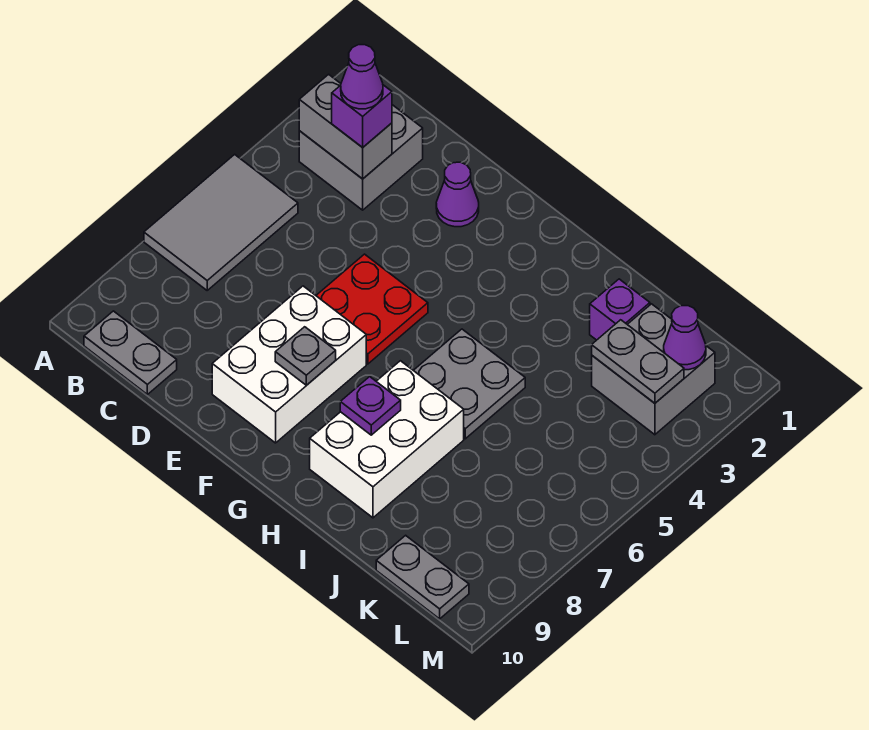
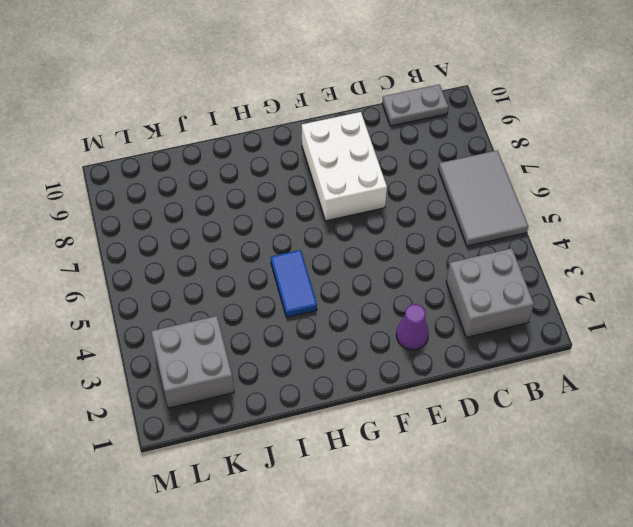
blue tile H4:H5 level 1 -> grey plate H5:I6 level 1
none -> red plate E5:F6 level 1
none -> white brick H7:I9 level 1
none -> purple brick J2 level 1

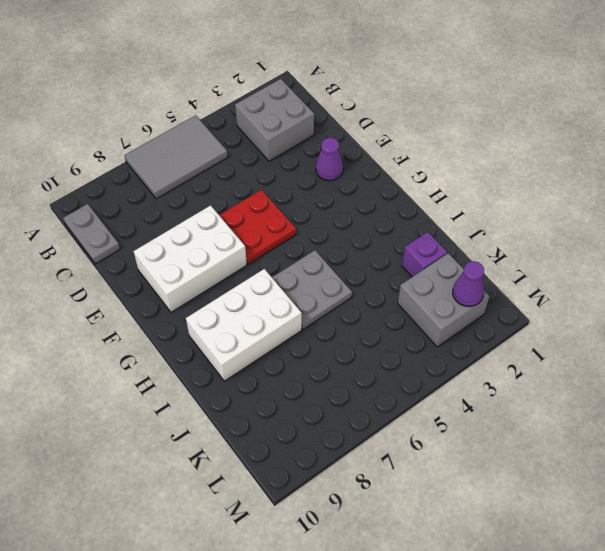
none -> grey plate K10:L10 level 1
none -> grey brick B3:C3 level 2
none -> grey plate F8 level 2

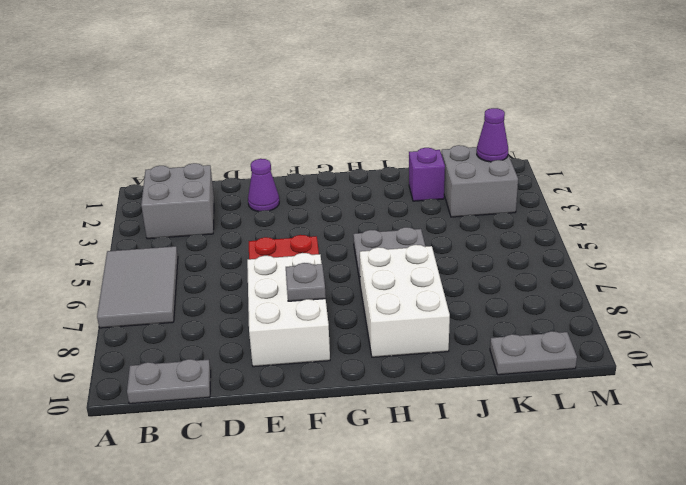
none -> grey brick B3:C3 level 2
none -> purple plate H8 level 2
none -> grey plate K3:L3 level 2

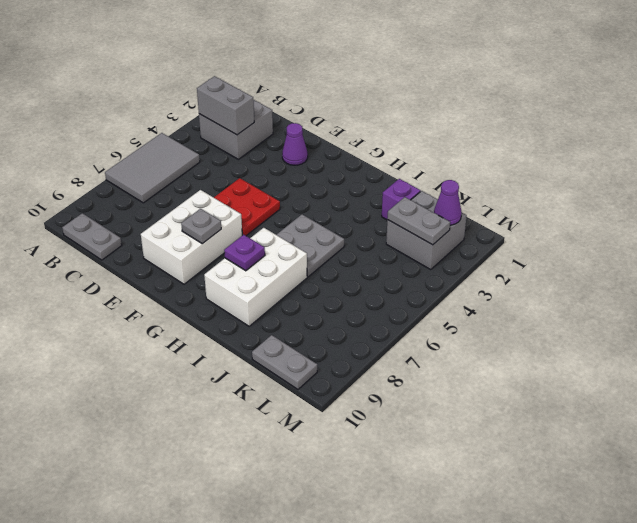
none -> purple brick C3 level 3
none -> purple cone C3 level 4

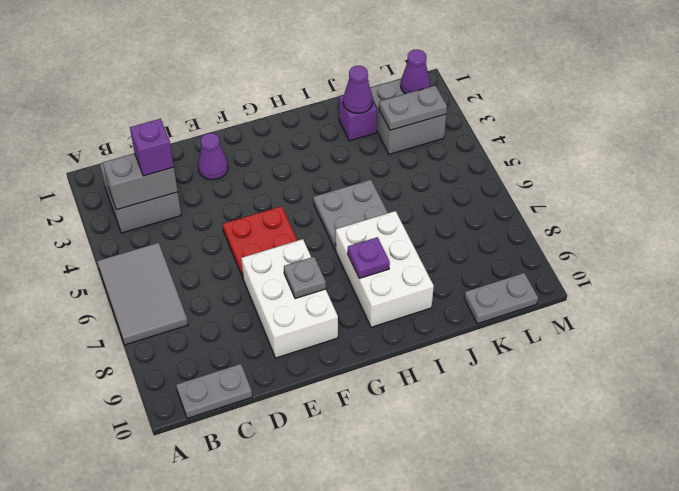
purple cone J2 level 2 -> purple cone C3 level 4

